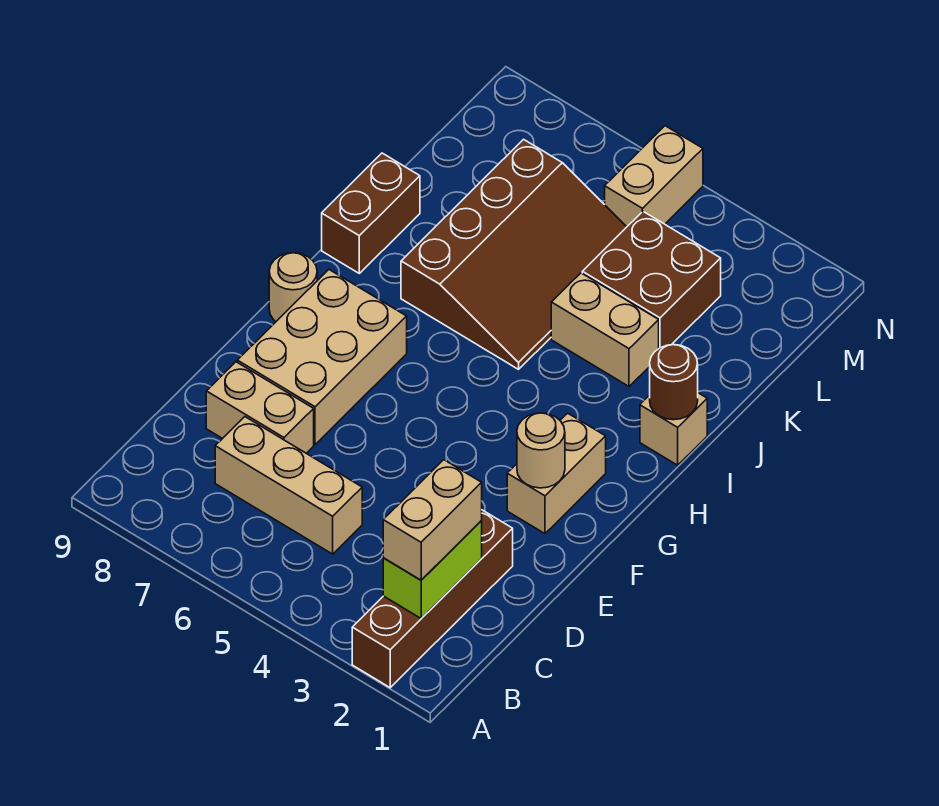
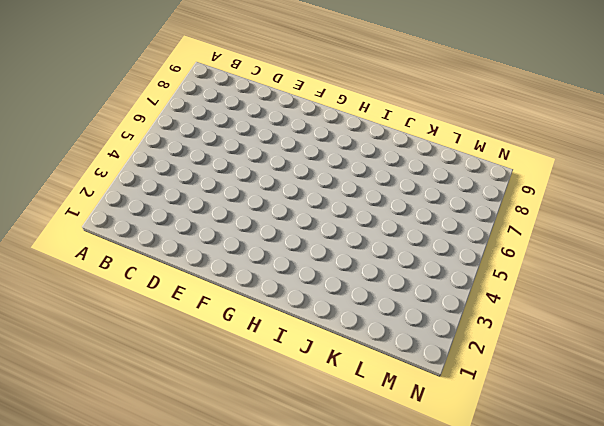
none -> brown brick A2:D2 level 1
none -> tan brick C5:C7 level 1
none -> tan brick D7:D8 level 1

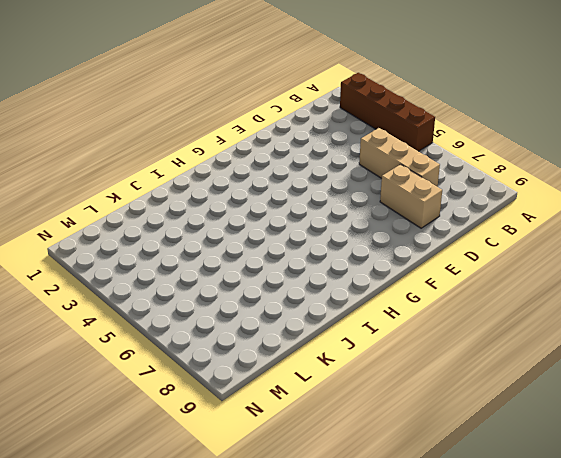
brown brick A2:A5 level 1 -> brown brick A2:D2 level 1
none -> tan brick E7:G8 level 1
none -> tan brick F2:G2 level 1
none -> tan round brick G9 level 1

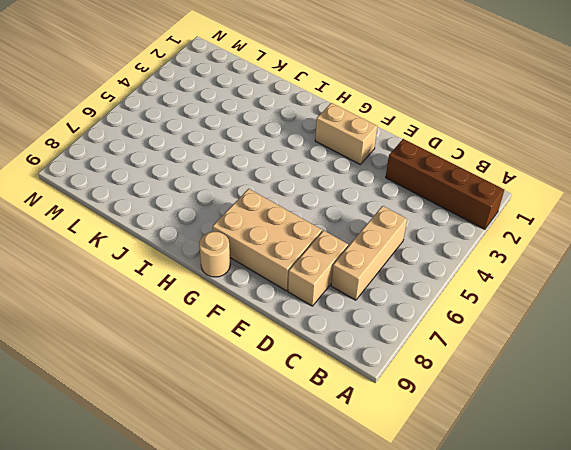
none -> tan brick I1 level 1
none -> brown slope I5:L7 level 1 top 7
none -> brown brick I9:J9 level 1

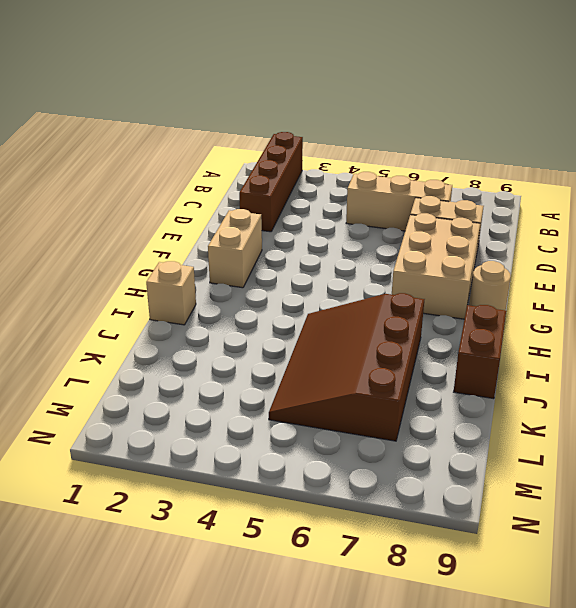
none -> tan brick J3:J4 level 1
none -> brown brick K3:L4 level 1
none -> tan brick M5:N5 level 1

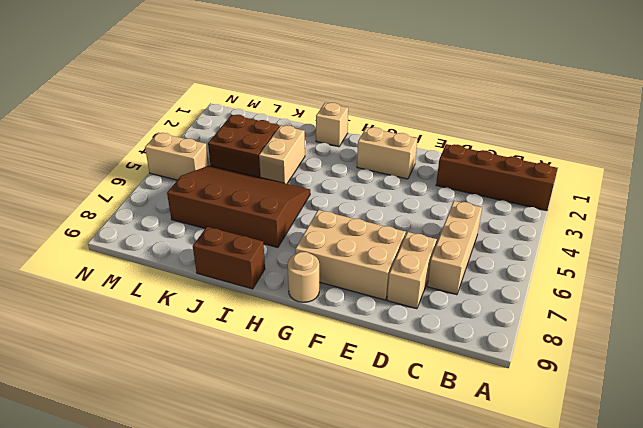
none -> lime brick B2:C2 level 2
none -> tan round brick F2 level 2
none -> brown round brick I1 level 2

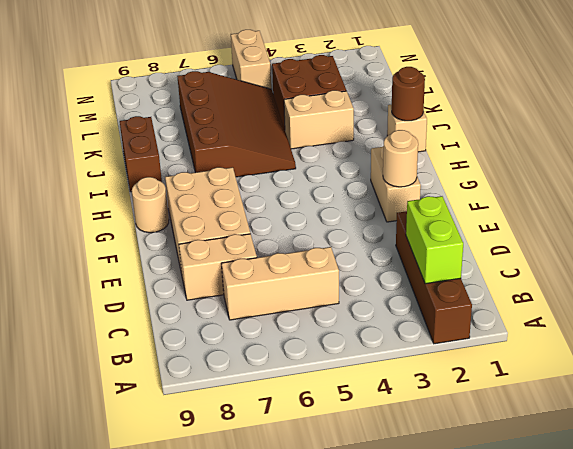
none -> tan brick B2:C2 level 3

